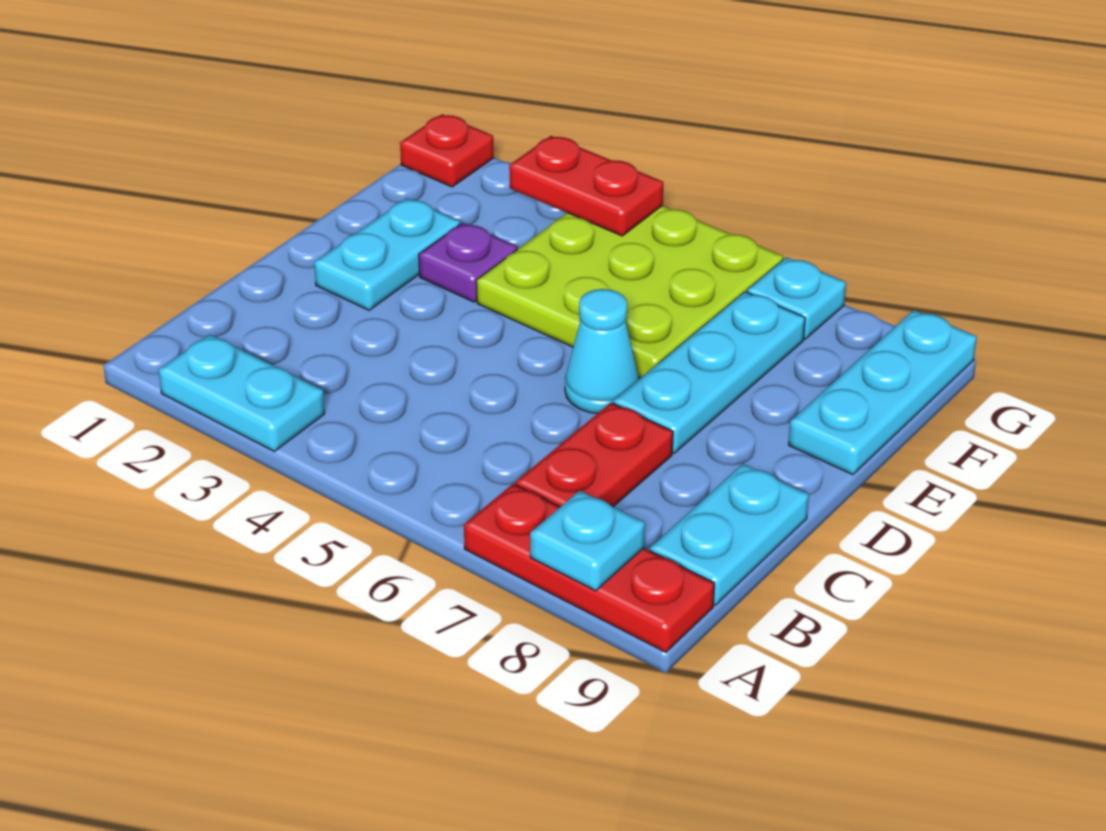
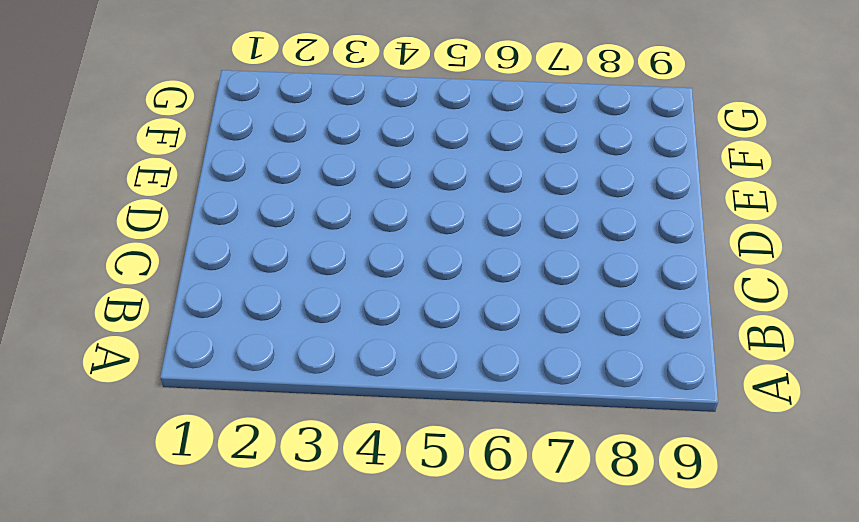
none -> cyan plate A2:A3 level 1
none -> red plate A7:A9 level 1
none -> red plate B7:C7 level 1

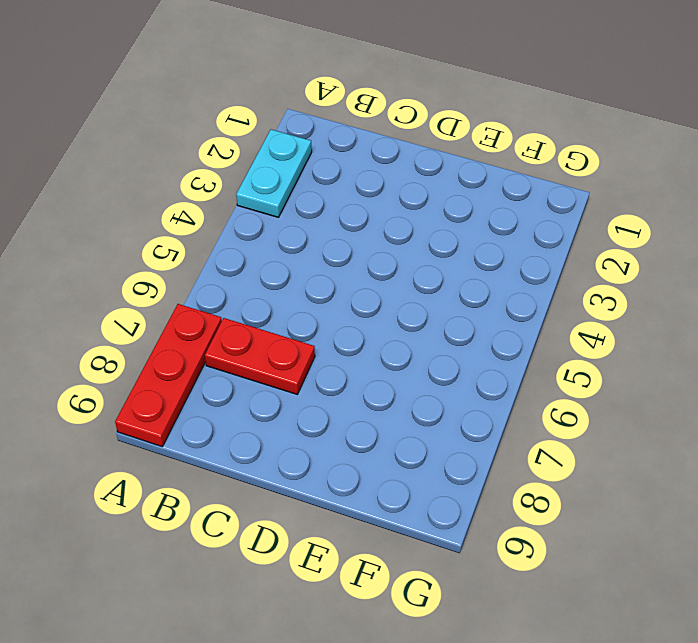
none -> cyan plate B9:C9 level 1
none -> cyan plate D2:E2 level 1
none -> cyan cone D6 level 1

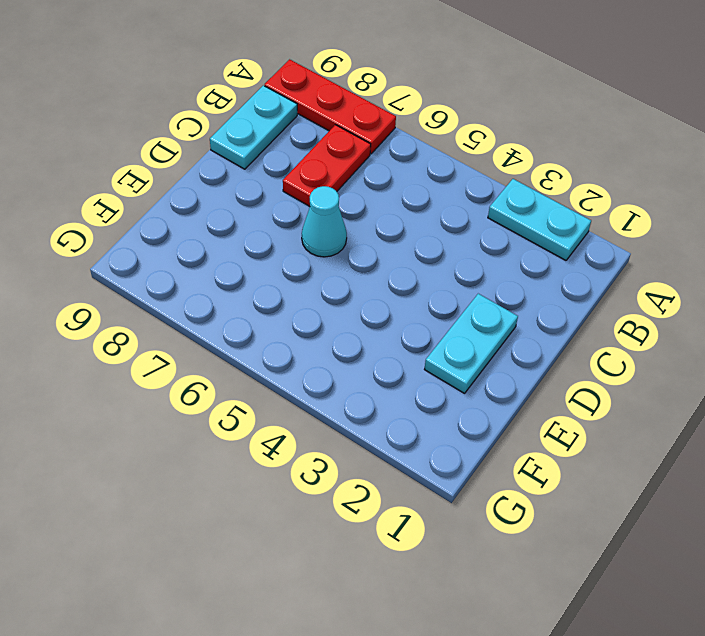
none -> cyan plate D7:F7 level 1
none -> purple plate E3 level 1
none -> lime plate E4:G6 level 1

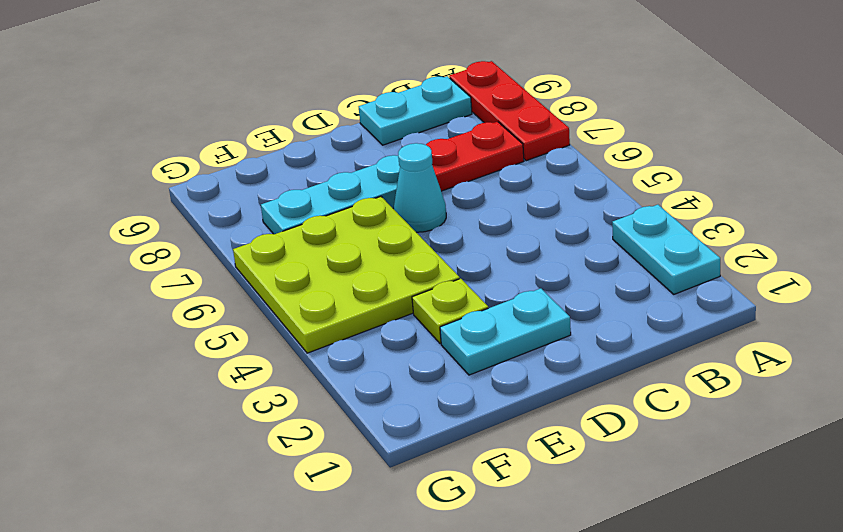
lime plate E3 level 1 -> purple plate E3 level 1
none -> cyan plate E9:G9 level 1
none -> red plate G1 level 1
none -> cyan plate G7 level 1

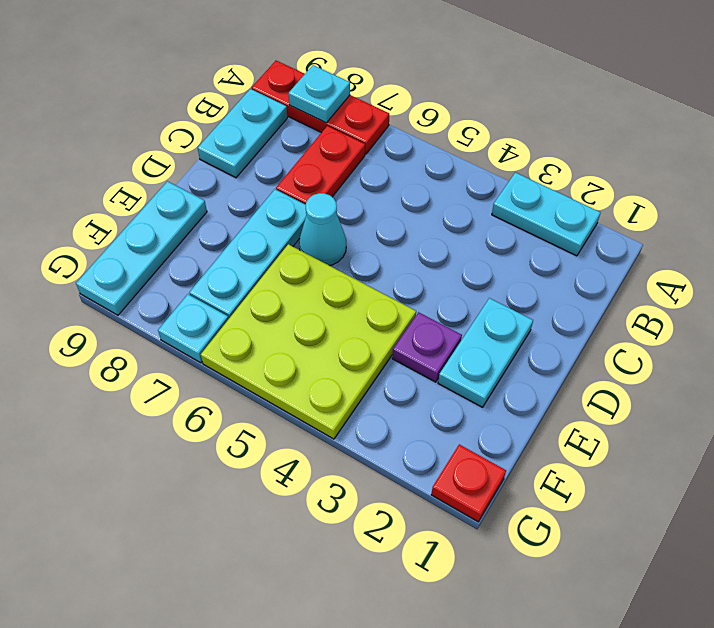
none -> red plate G3:G4 level 2

